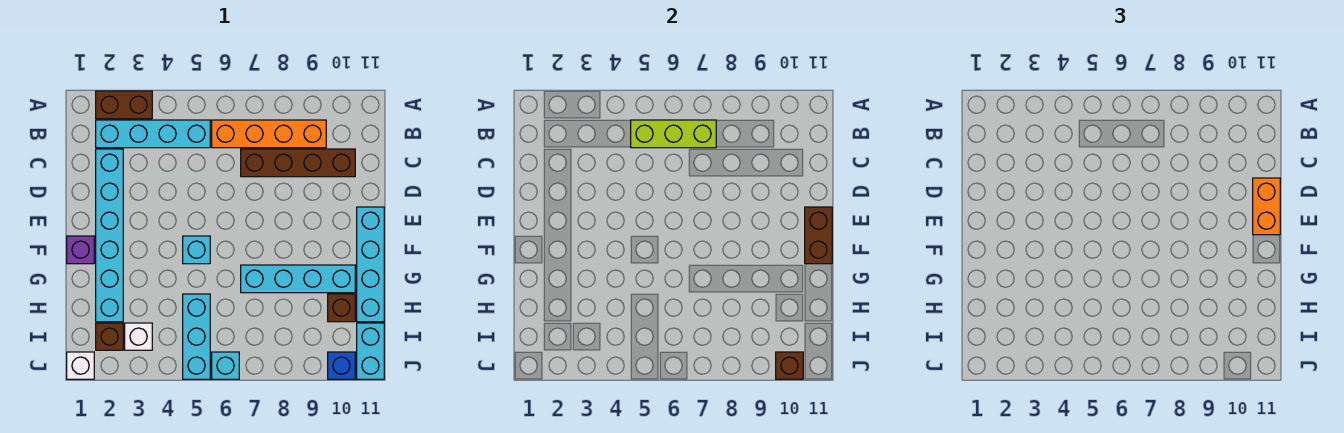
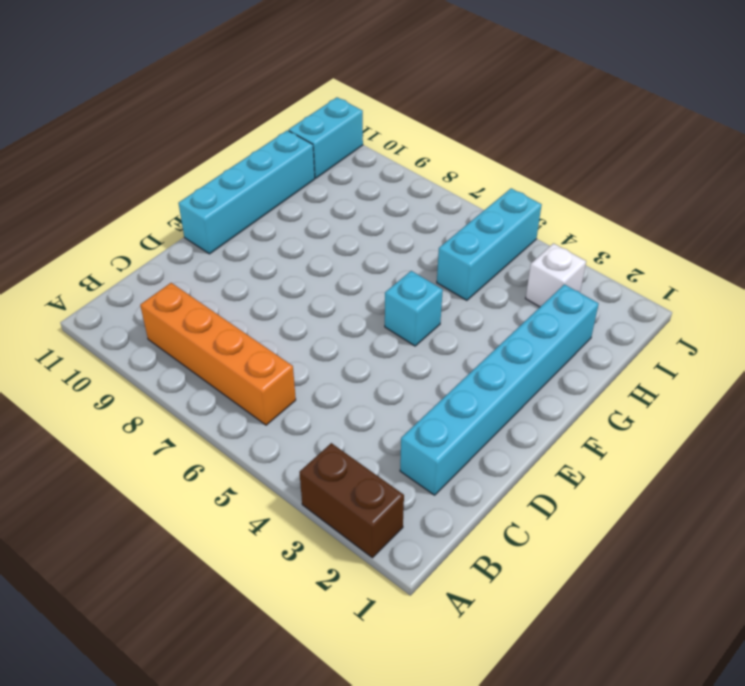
none -> cyan brick B2:B5 level 1
none -> brown brick C7:C10 level 1
none -> purple brick F1 level 1

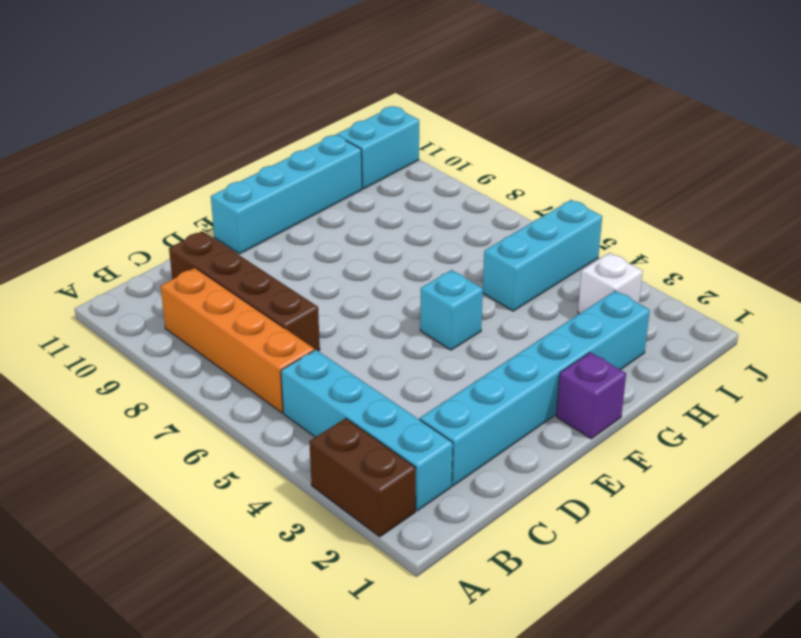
none -> cyan brick G7:G10 level 1
none -> brown brick H10 level 1
none -> brown brick I2 level 1

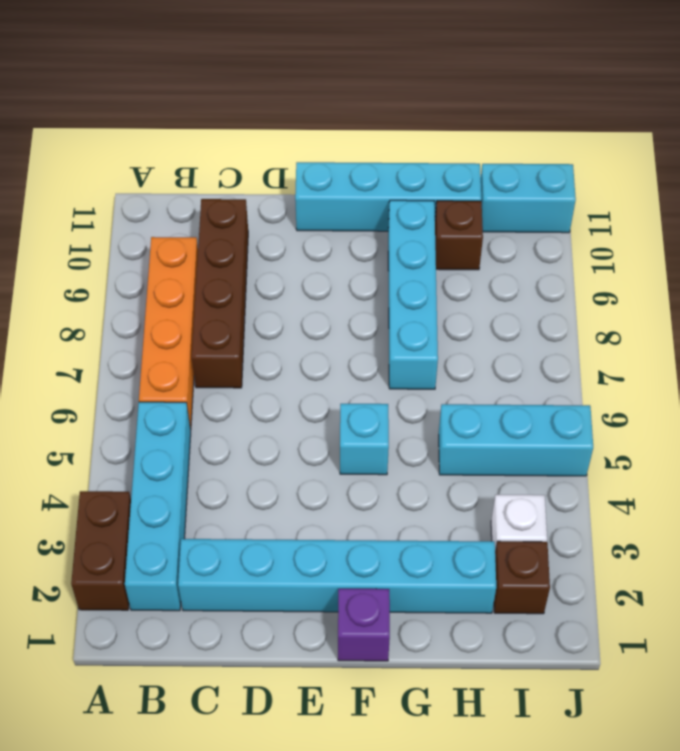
none -> white brick J1 level 1
none -> cyan brick J6 level 1
none -> blue brick J10 level 1

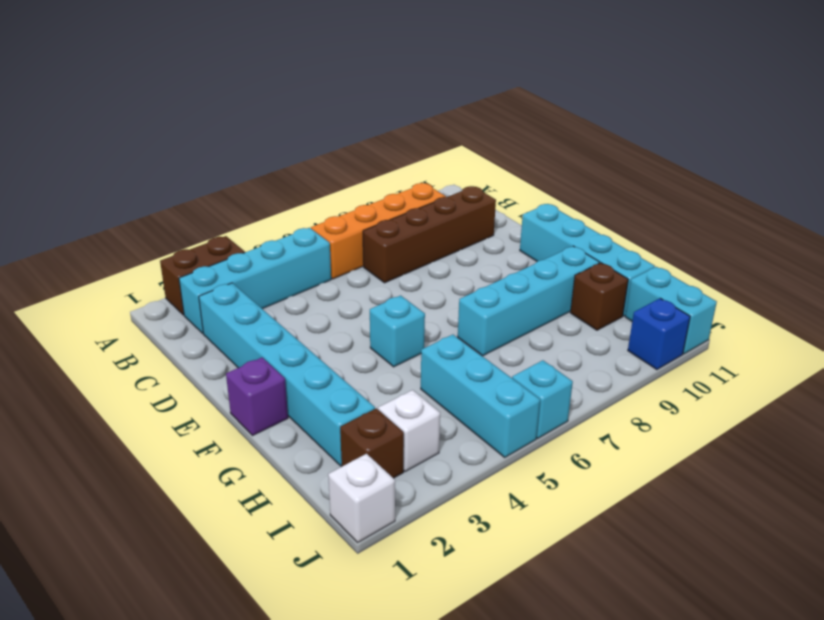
none -> lime brick B5:B7 level 2
none -> brown brick E11:F11 level 2
none -> brown brick J10 level 2

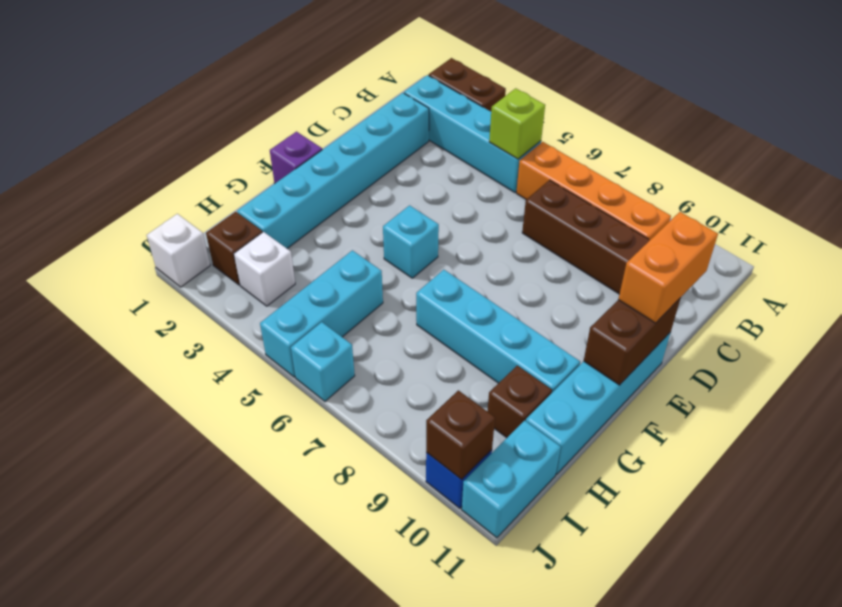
lime brick B5 level 2 -> lime brick B5:B7 level 2

